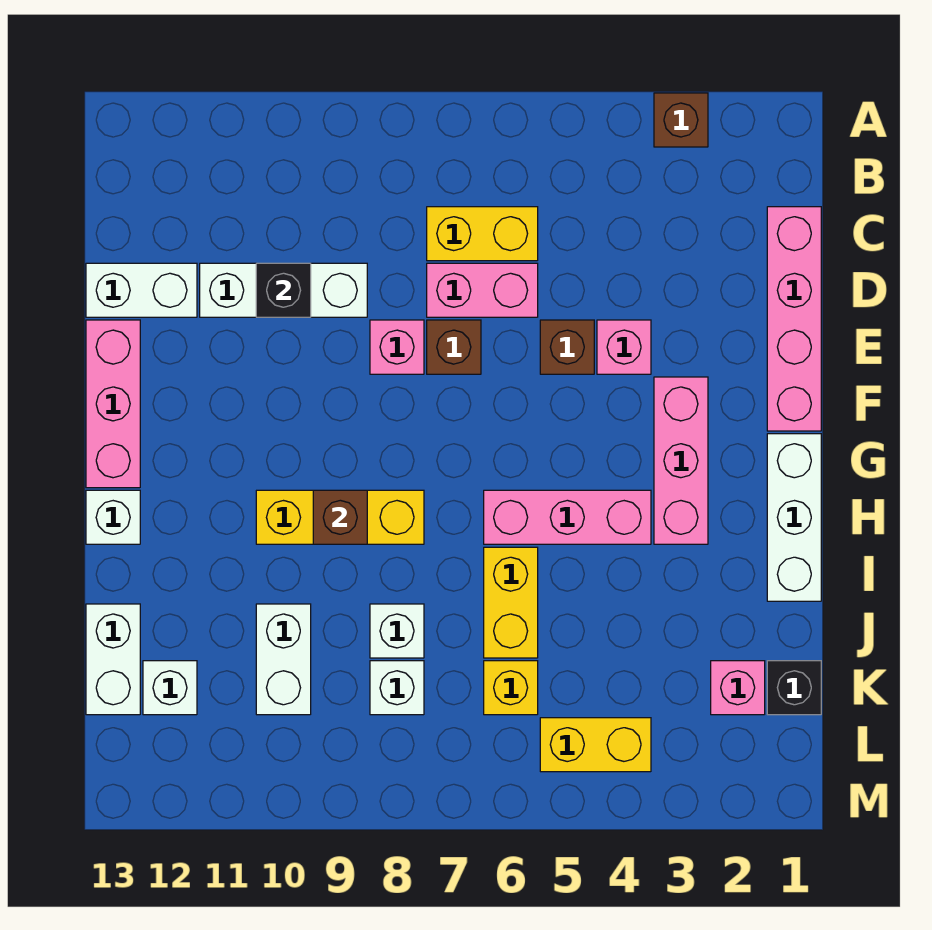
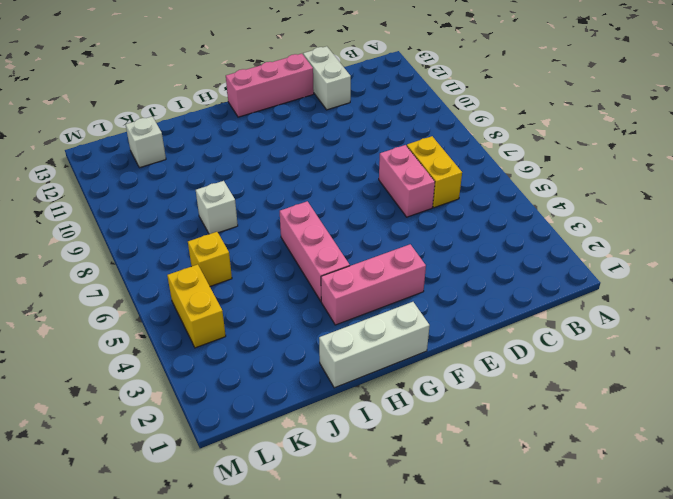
none -> brown brick A3 level 1
none -> pink brick C1:F1 level 1
none -> white brick D9:D11 level 1

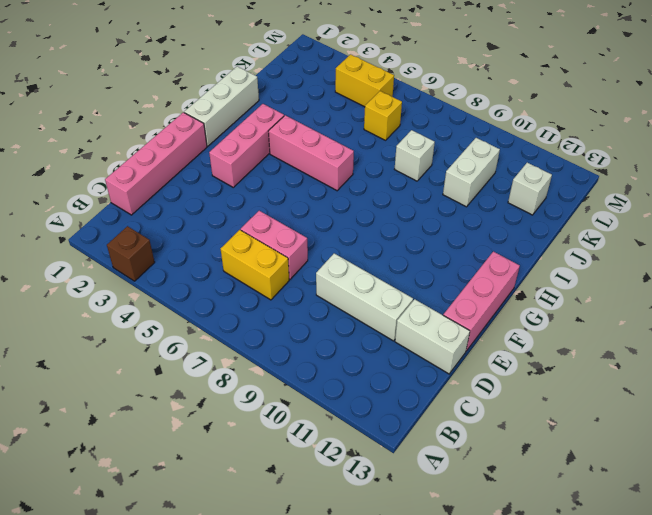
none -> pink brick E4 level 1
none -> brown brick E5 level 1
none -> brown brick E7 level 1

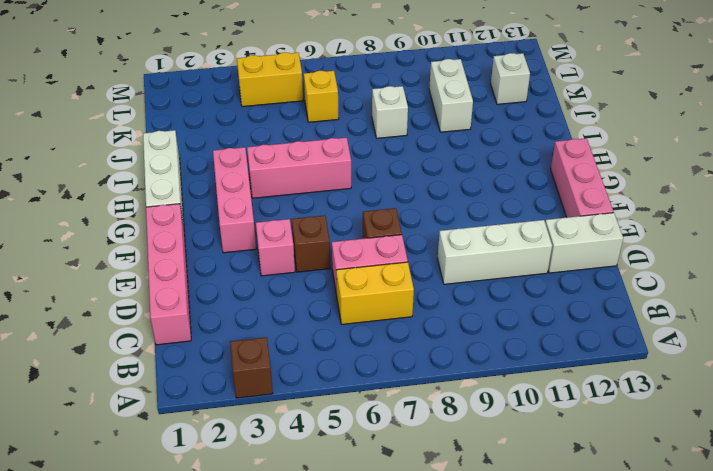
none -> pink brick E8 level 1
none -> yellow brick H8:H10 level 1
none -> white brick H13 level 1

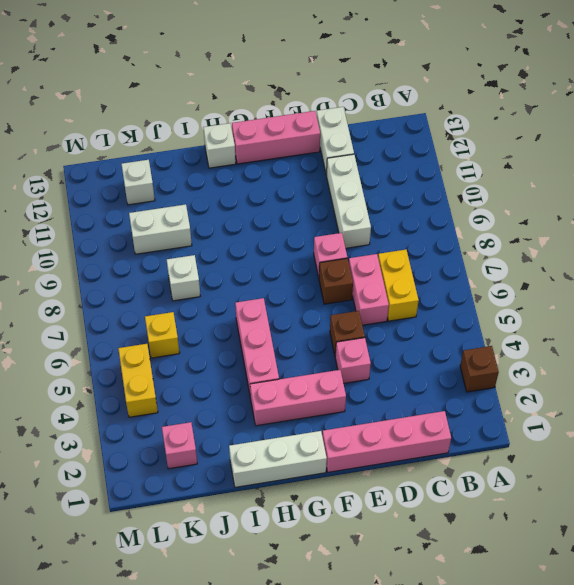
none -> yellow brick H8:H10 level 1
none -> yellow brick I6:J6 level 1
none -> white brick J13:K13 level 1

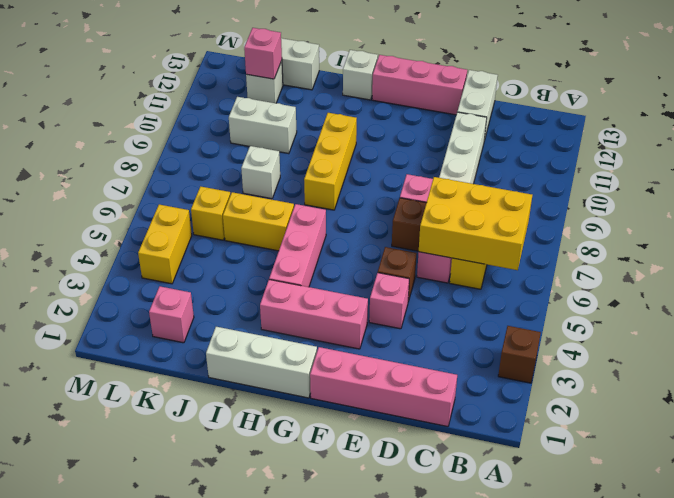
yellow brick B6:D7 level 2 -> none
pink brick K12 level 2 -> none
none -> black brick K1 level 1
none -> white brick K8 level 1
none -> black brick D10 level 2

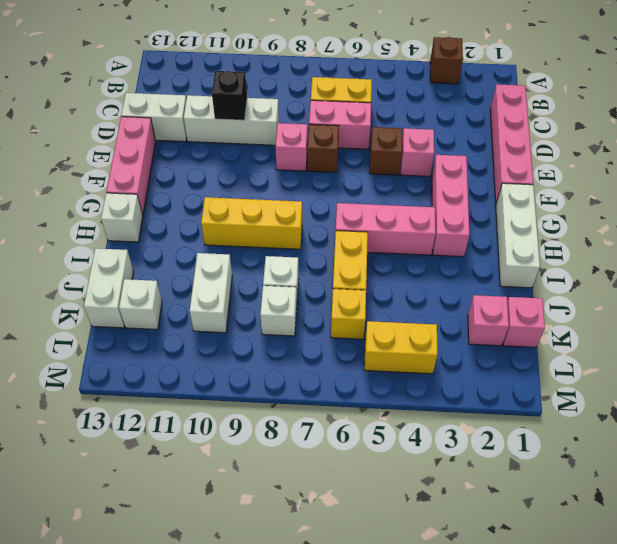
pink brick K1 level 1 -> black brick K1 level 1
none -> brown brick H9 level 2

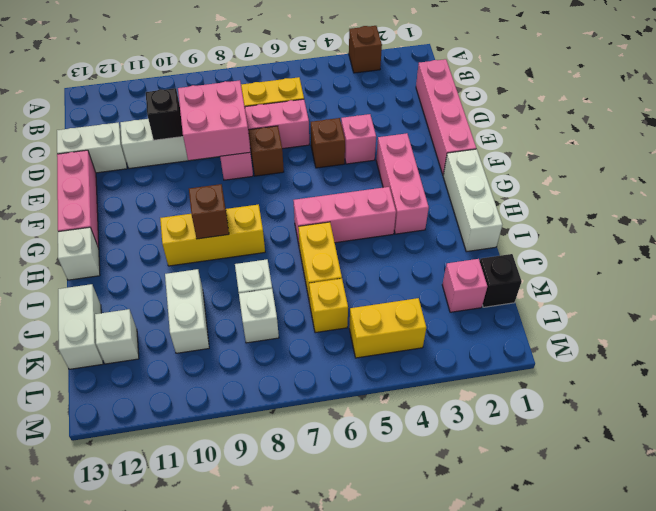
pink brick D8:E9 level 2 -> none

